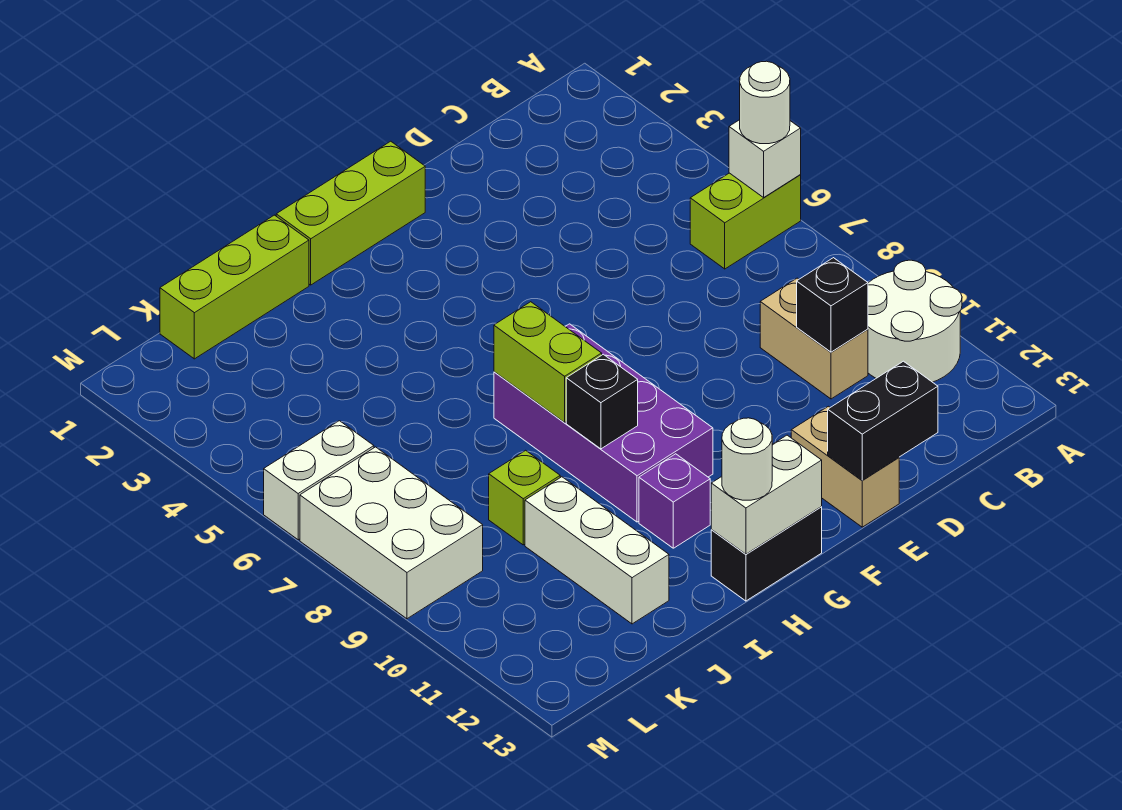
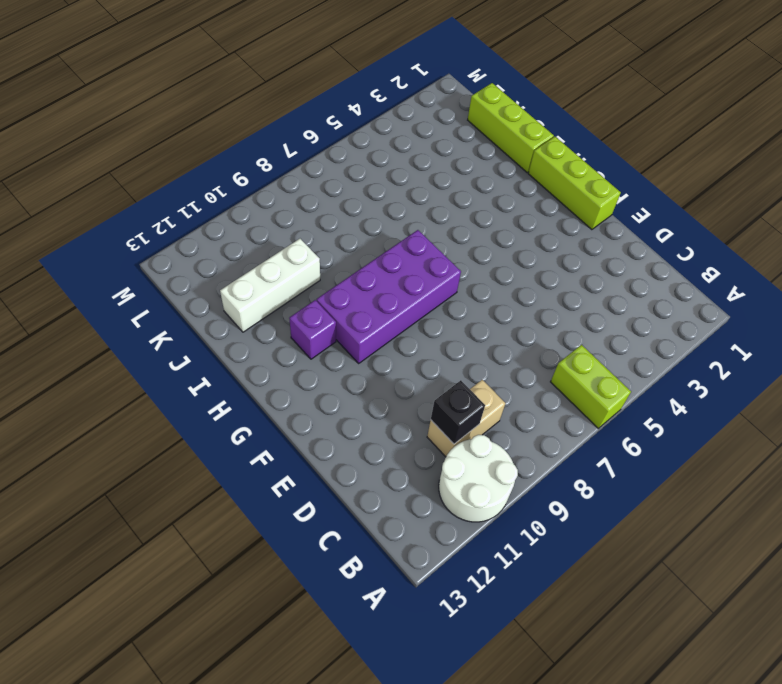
none -> tan brick E12:E13 level 1
none -> black brick G13:H13 level 1
none -> lime brick J9 level 1

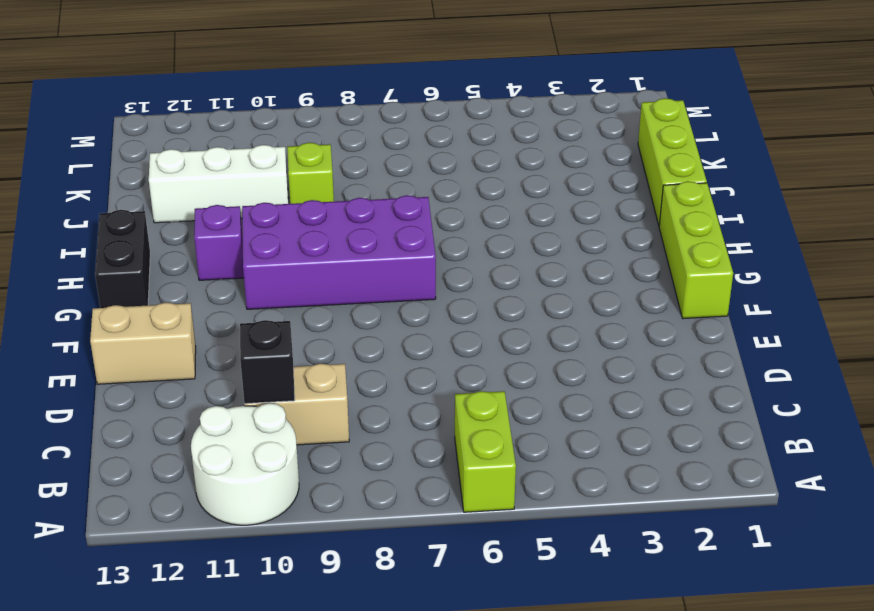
none -> white brick L6:M6 level 1
none -> white brick L7:M9 level 1
none -> white brick A6 level 2

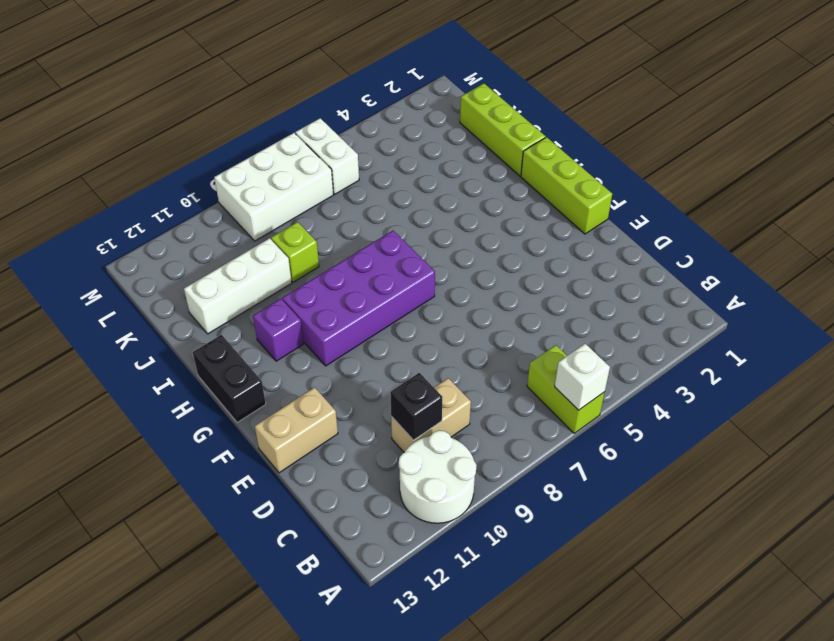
none -> black brick D13:E13 level 2
none -> white brick G13:H13 level 2
none -> lime brick H7:H8 level 2

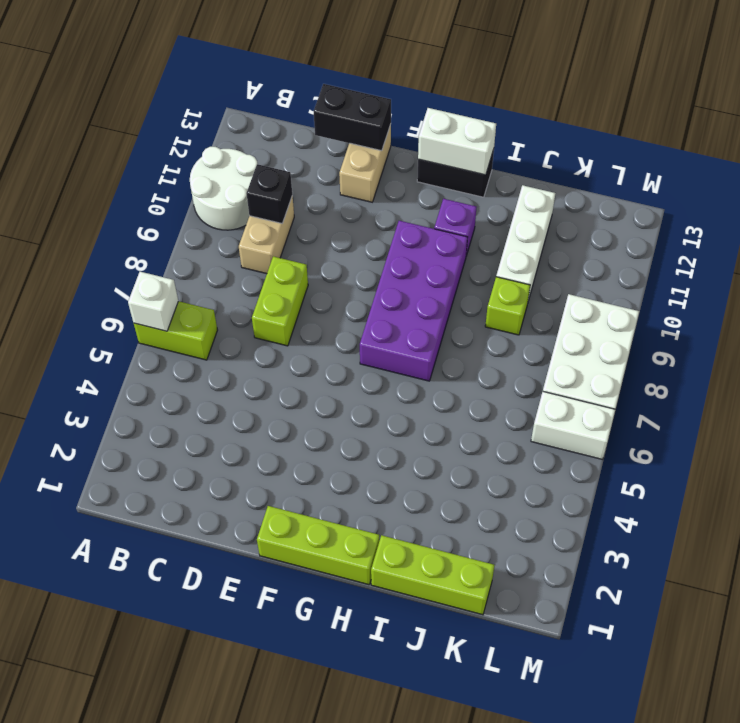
lime brick D7:D8 level 1 -> lime brick H7:H8 level 2
none -> black brick H9 level 2
none -> white round brick A6 level 3
none -> white round brick H13 level 3

